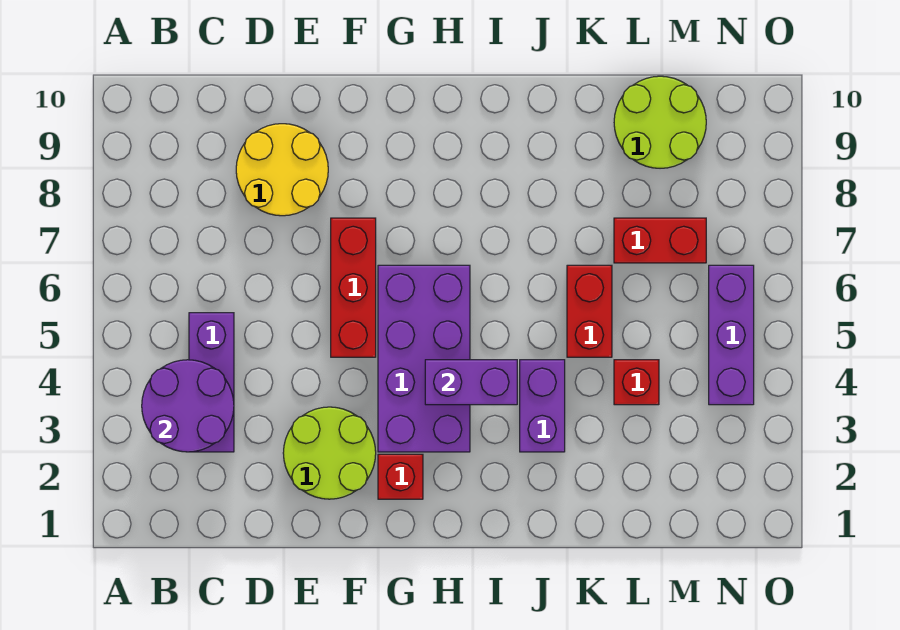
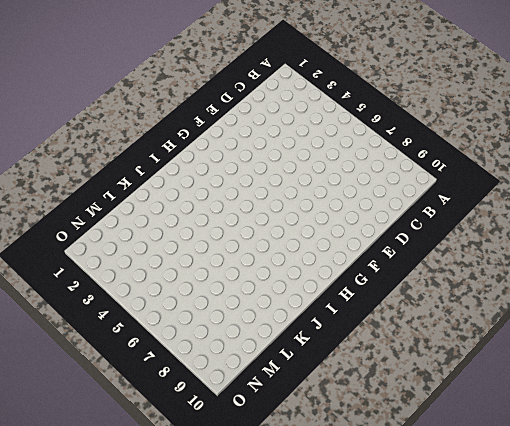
none -> purple brick C3:C5 level 1
none -> yellow round brick D8:E9 level 1
none -> lime round brick E2:F3 level 1

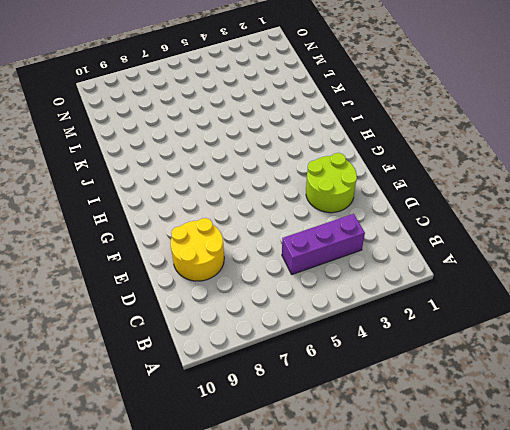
none -> red brick F5:F7 level 1
none -> red brick G2 level 1
none -> purple brick G3:H6 level 1

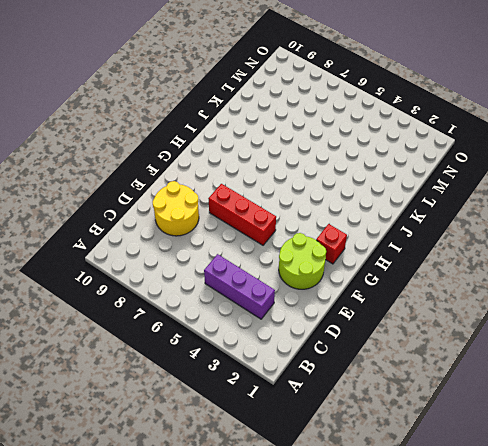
none -> purple brick G3:H6 level 1
none -> purple brick J3:J4 level 1
none -> red brick K5:K6 level 1

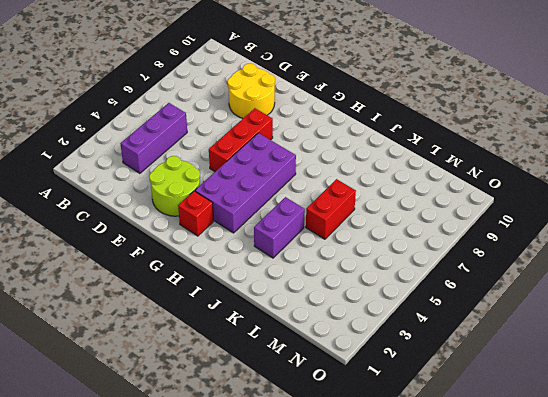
none -> red brick L4 level 1
none -> red brick L7:M7 level 1
none -> lime round brick L9:M10 level 1

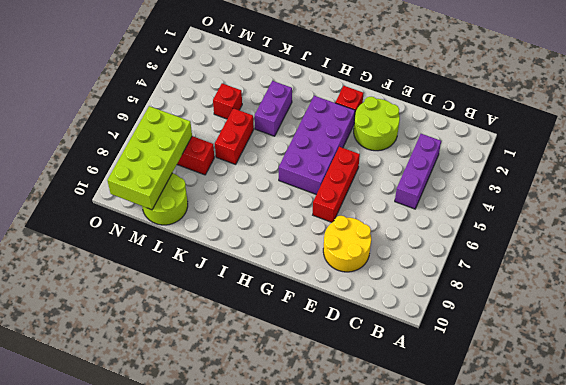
lime brick M7:N10 level 2 -> none
none -> purple brick N4:N6 level 1
none -> purple round brick B3:C4 level 2
none -> purple brick H4:I4 level 2

